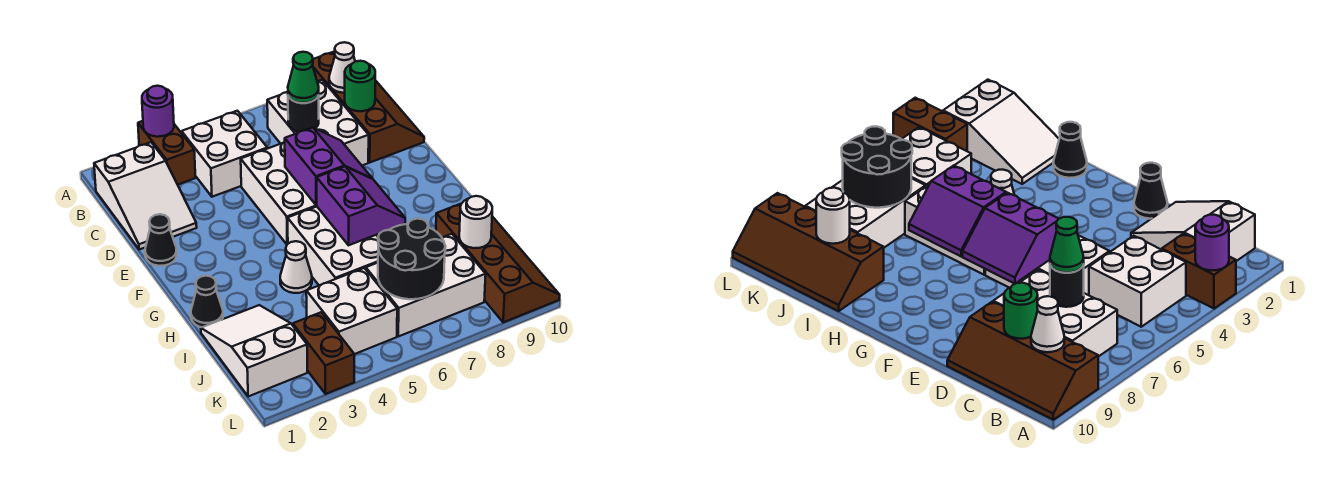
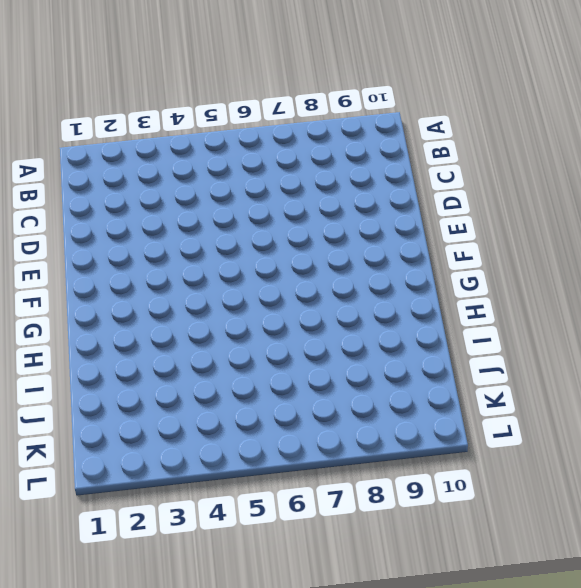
none -> brown brick A3:B3 level 1
none -> brown slope A9:D10 level 1 top 9
none -> white slope B1:D2 level 1 top B

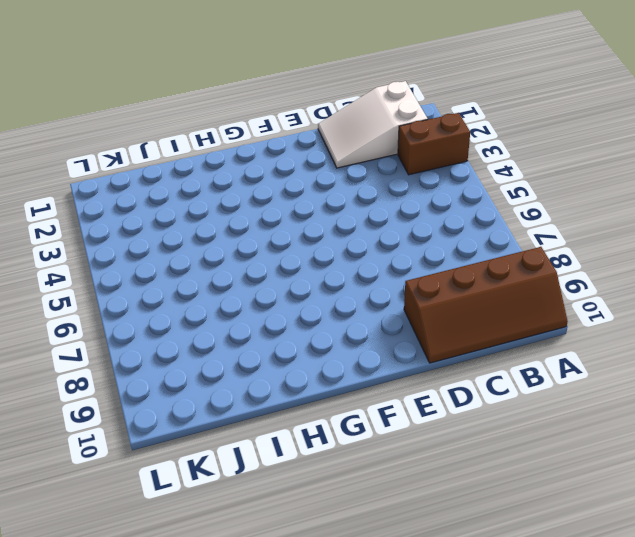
none -> white brick B4:C5 level 1
none -> white brick B7:D8 level 1
none -> white brick D5:F6 level 1

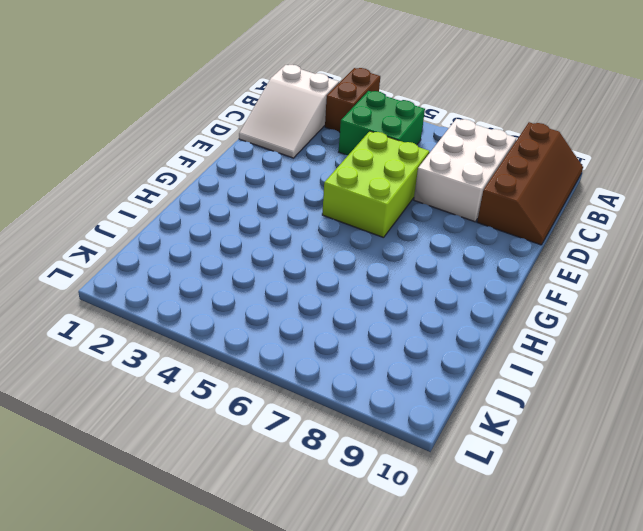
green brick B4:C5 level 1 -> white brick B4:C5 level 1
lime brick D5:F6 level 1 -> white brick D5:F6 level 1
none -> black cone E1 level 1
none -> white brick G5:I6 level 1
none -> black cone H1 level 1

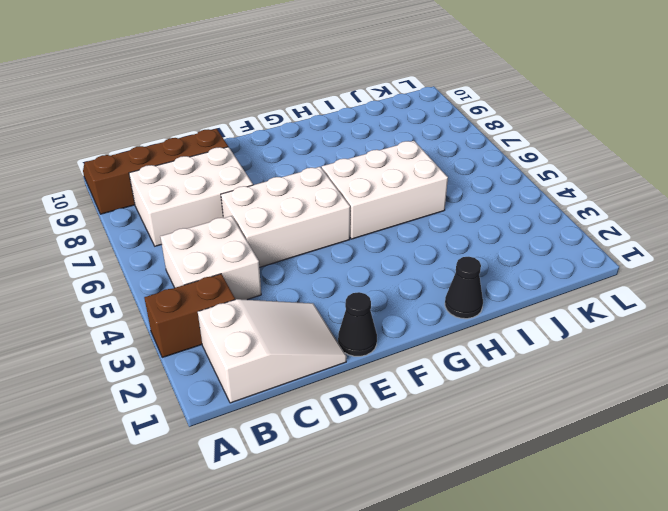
none -> white cone H4 level 1
none -> white slope I1:K2 level 1 top K
none -> brown slope I9:L10 level 1 top 9

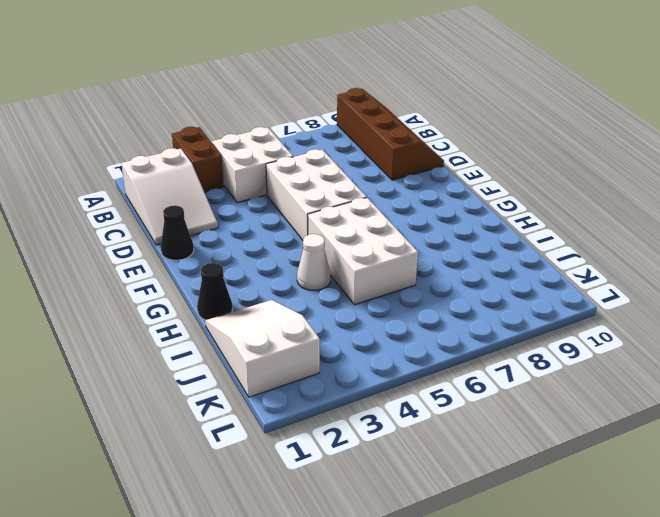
none -> white brick B7:D8 level 1
none -> brown slope I9:L10 level 1 top 9
none -> white brick J4:K5 level 1

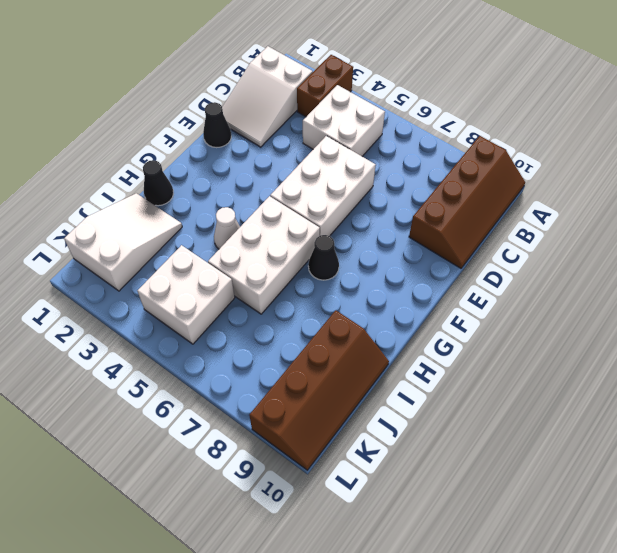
black cone G7 level 1 -> none
none -> white brick B7:D8 level 1
none -> white brick J6:K8 level 1
none -> brown brick K3:L3 level 1

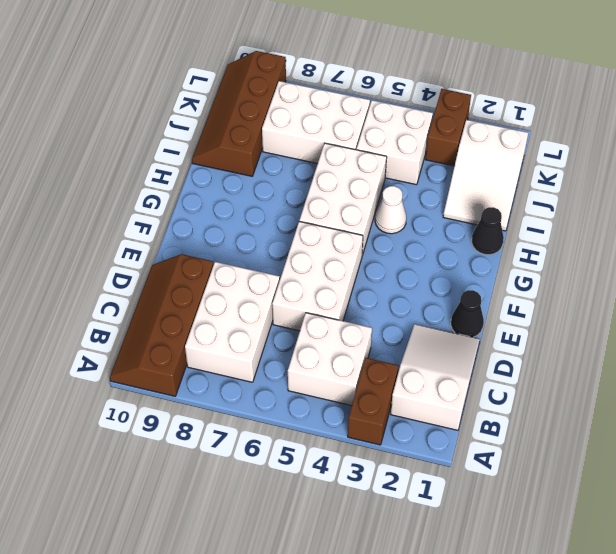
none -> purple round brick A3 level 2
none -> white cone B9 level 2
none -> black round brick C7 level 2

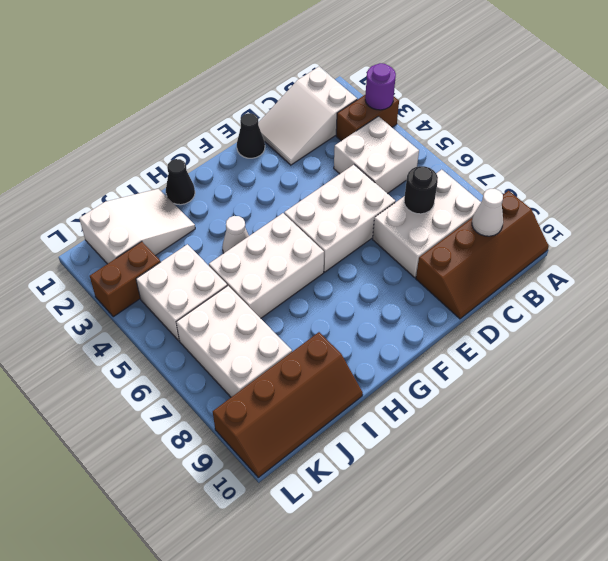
none -> green round brick C9 level 2
none -> purple slope E6:F7 level 2 top 6
none -> purple slope G6:H7 level 2 top 6

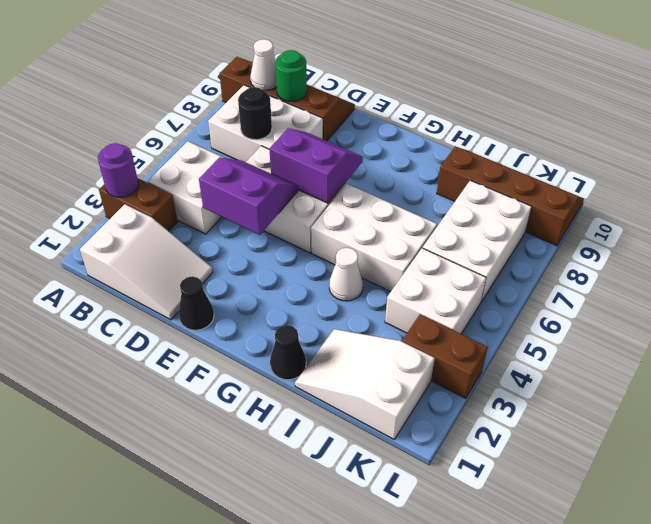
purple slope D4:E5 level 2 top 4 -> purple slope G6:H7 level 2 top 6
none -> black round brick J6:K7 level 2
none -> white round brick J9 level 2
none -> green cone C7 level 3

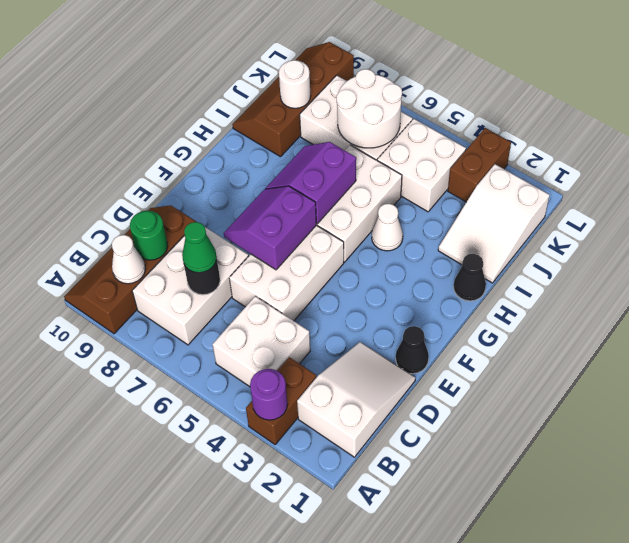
white round brick J6:K7 level 2 -> black round brick J6:K7 level 2

